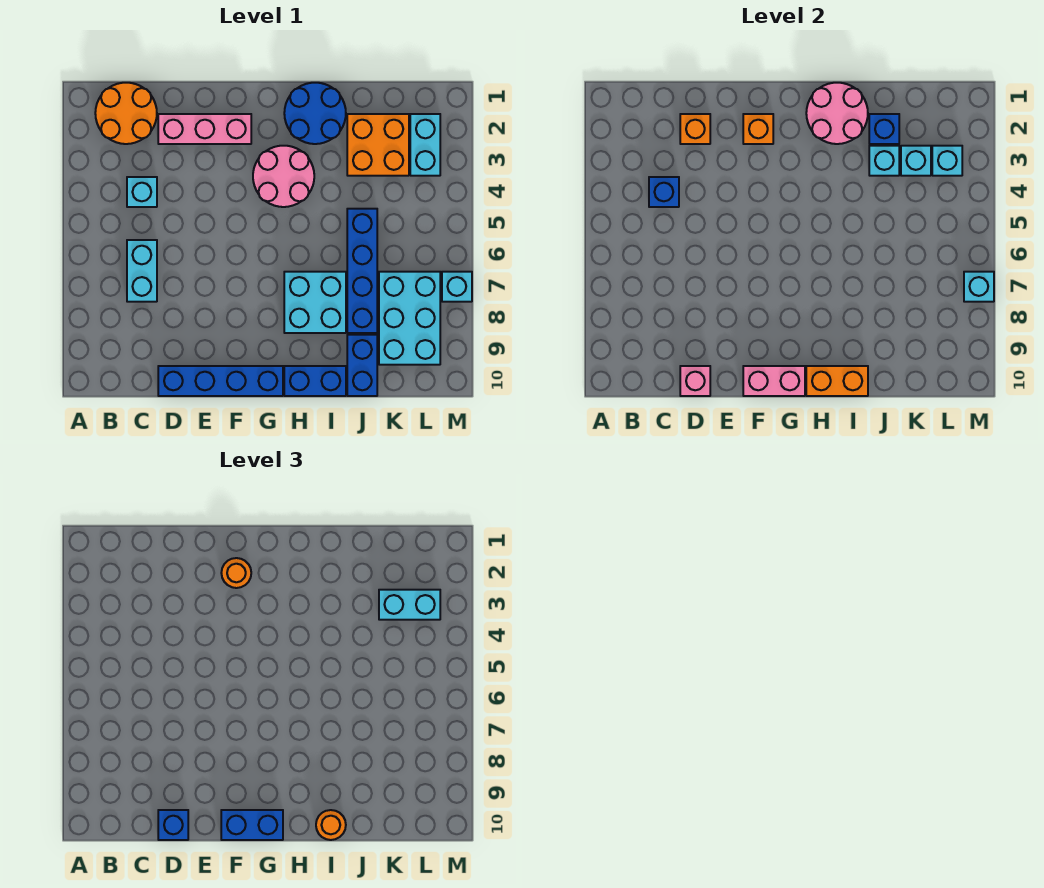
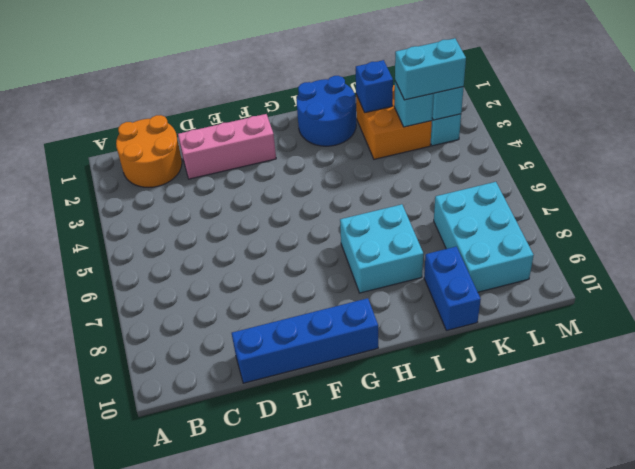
none -> cyan brick C4 level 1
none -> cyan brick C6:C7 level 1
none -> pink round brick G3:H4 level 1
none -> blue brick H10:I10 level 1

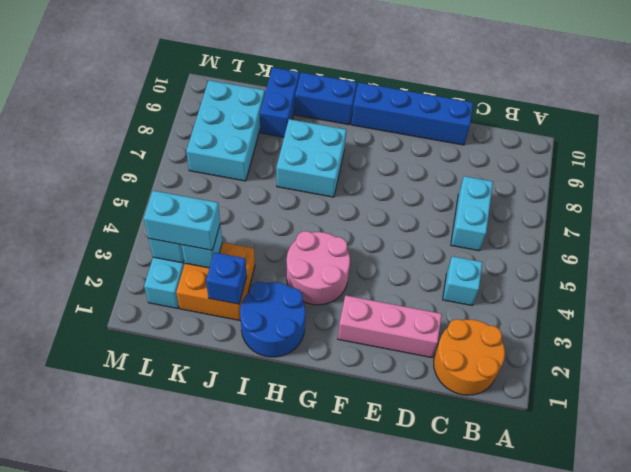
none -> blue brick J5:J8 level 1
none -> cyan brick M7 level 1
none -> blue brick C4 level 2
none -> orange brick D2 level 2

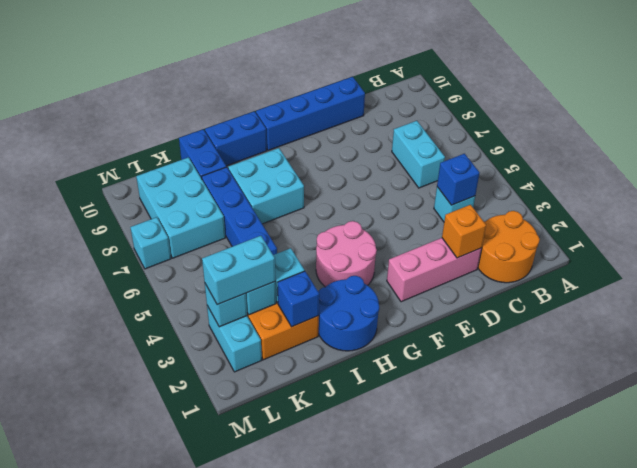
none -> pink brick D10 level 2
none -> orange brick F2 level 2
none -> pink brick F10:G10 level 2
none -> pink round brick H1:I2 level 2

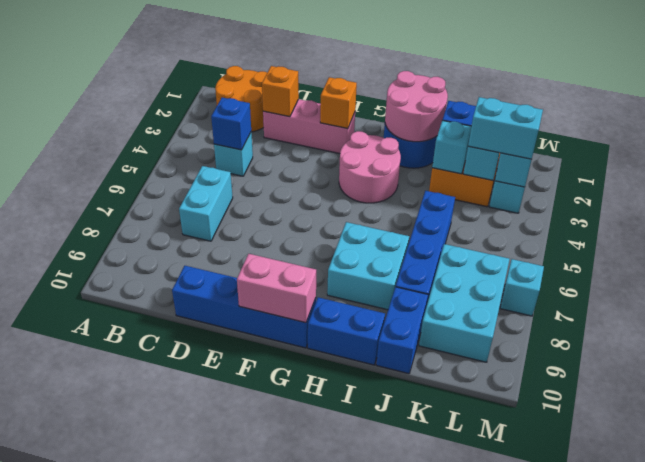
none -> pink brick D10 level 2
none -> orange brick H10:I10 level 2
none -> cyan brick M7 level 2
none -> blue brick D10 level 3

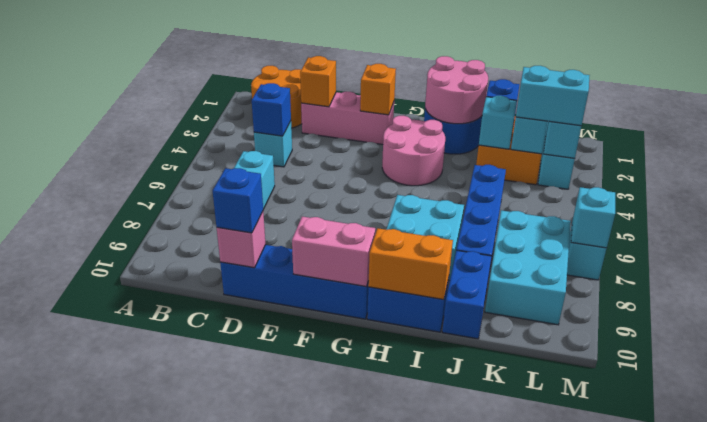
none -> orange round brick F2 level 3
none -> blue brick F10:G10 level 3
none -> orange round brick I10 level 3

